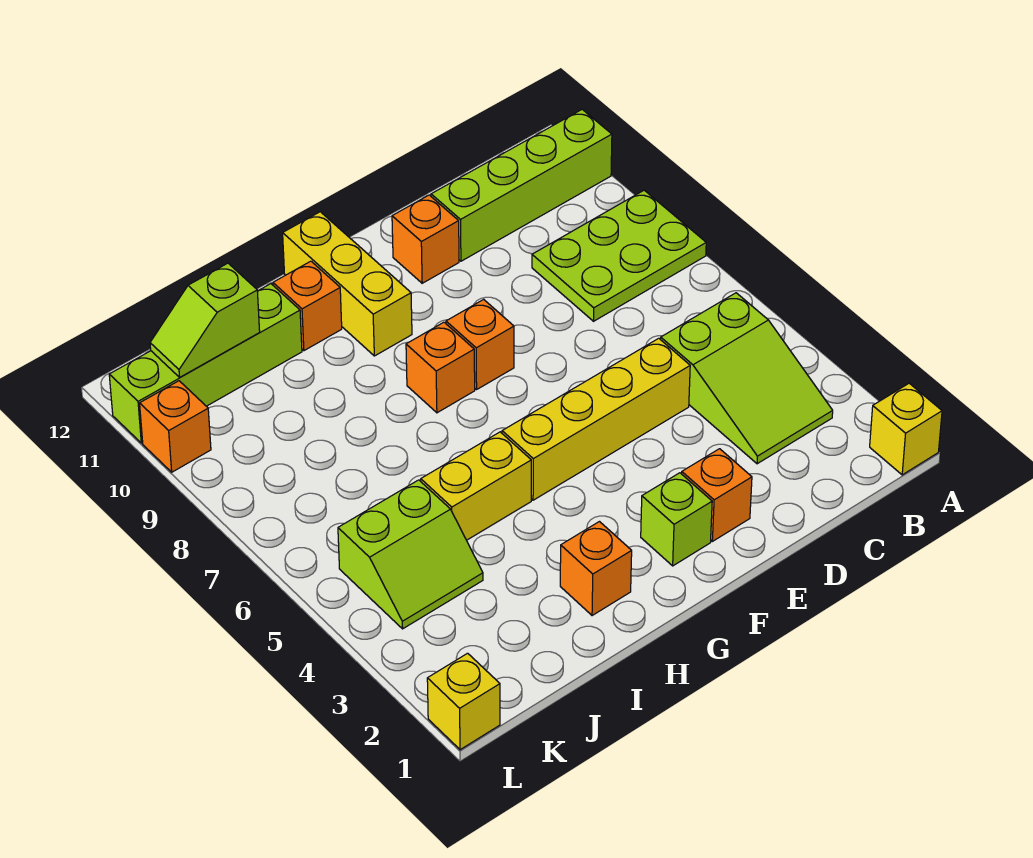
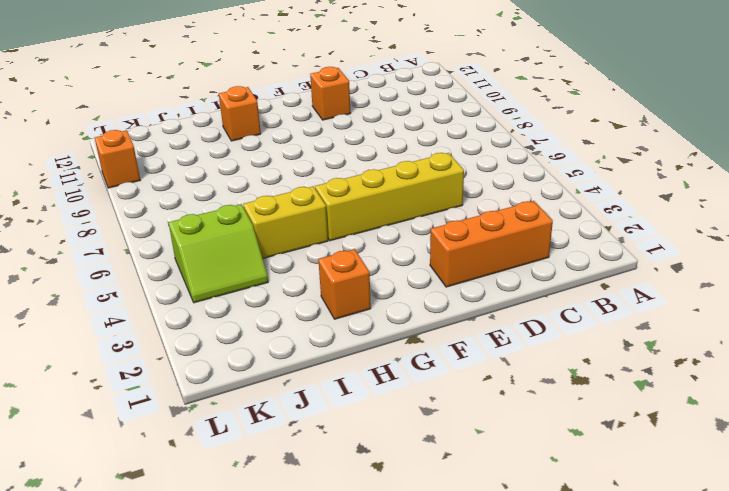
orange brick C2:E2 level 1 -> orange brick E2 level 1
none -> yellow brick A1 level 1
none -> lime plate A8:C9 level 1
none -> lime brick A11:D11 level 1

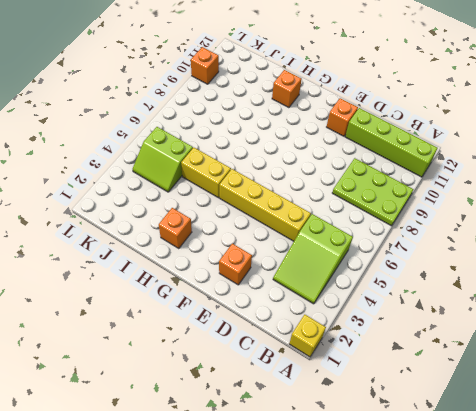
none -> lime brick F2 level 1
none -> orange brick F8 level 1
none -> orange brick G8 level 1

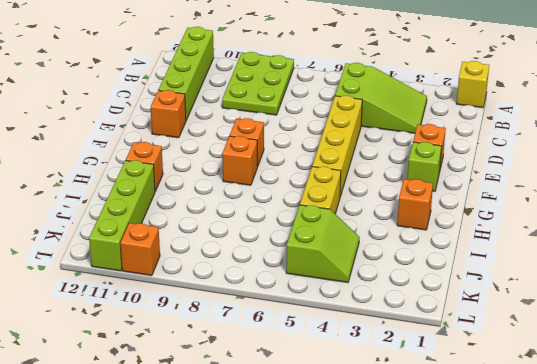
none -> yellow brick G10:G12 level 1
none -> yellow brick L1 level 1
none -> lime slope J11:K11 level 2 top J

